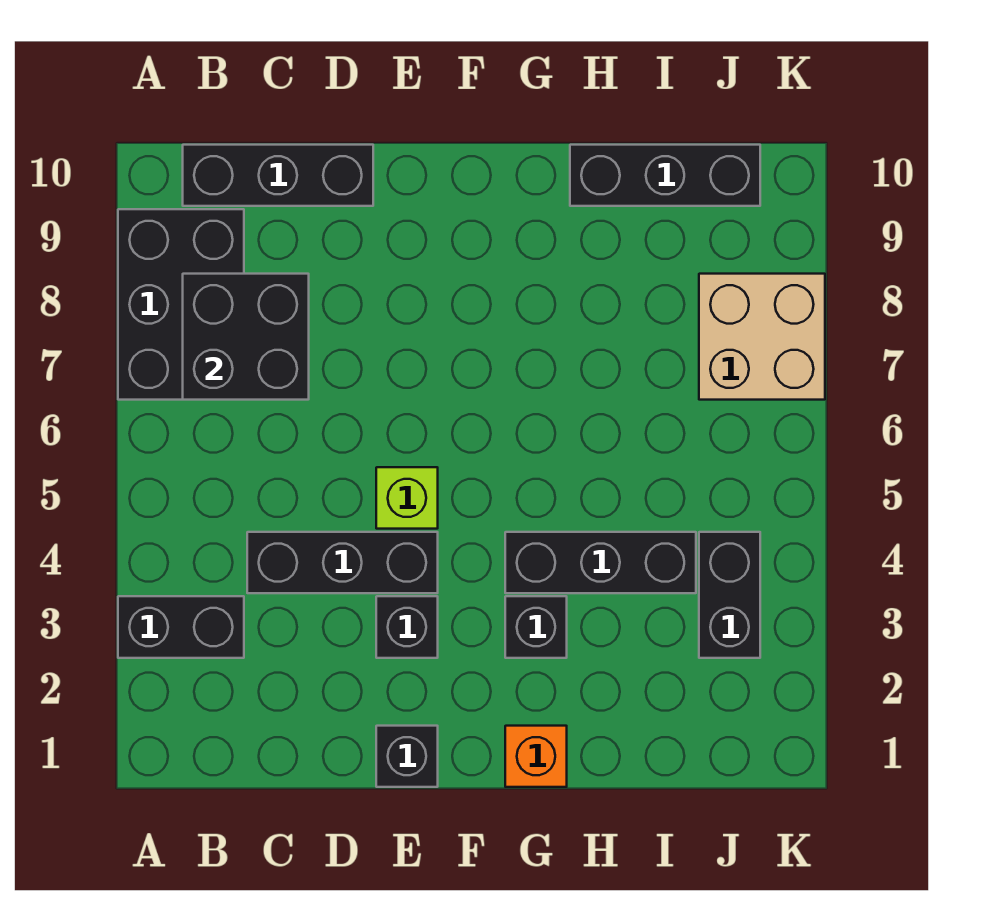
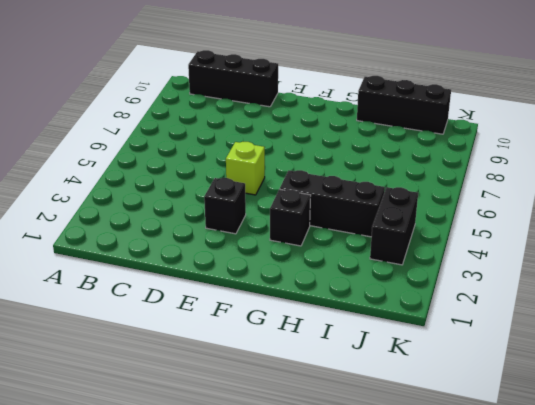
none -> black brick A3:B3 level 1
none -> black brick A7:B9 level 1
none -> black brick C4:E4 level 1

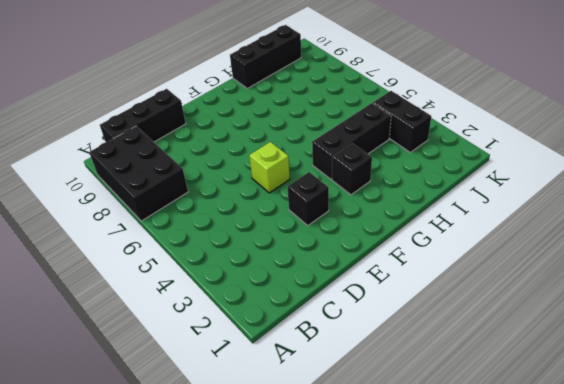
none -> black brick A3:B3 level 1
none -> black brick C4:E4 level 1
none -> black brick E1 level 1

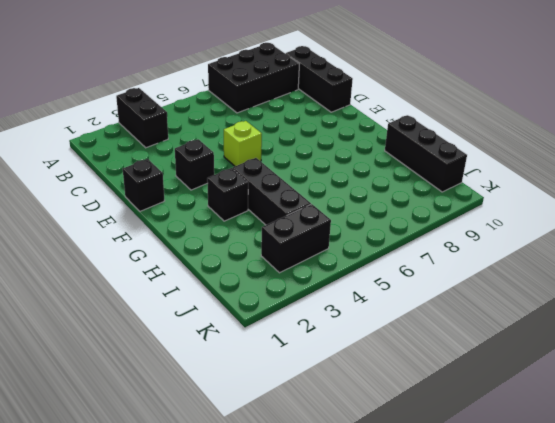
none -> black brick C4:E4 level 1
none -> orange brick G1 level 1
none -> tan brick J7:K8 level 1

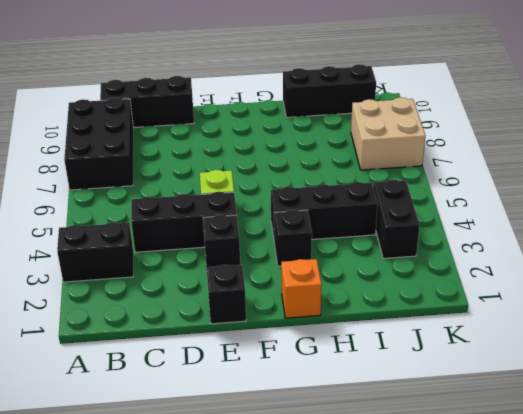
none -> black brick B7:C8 level 2

